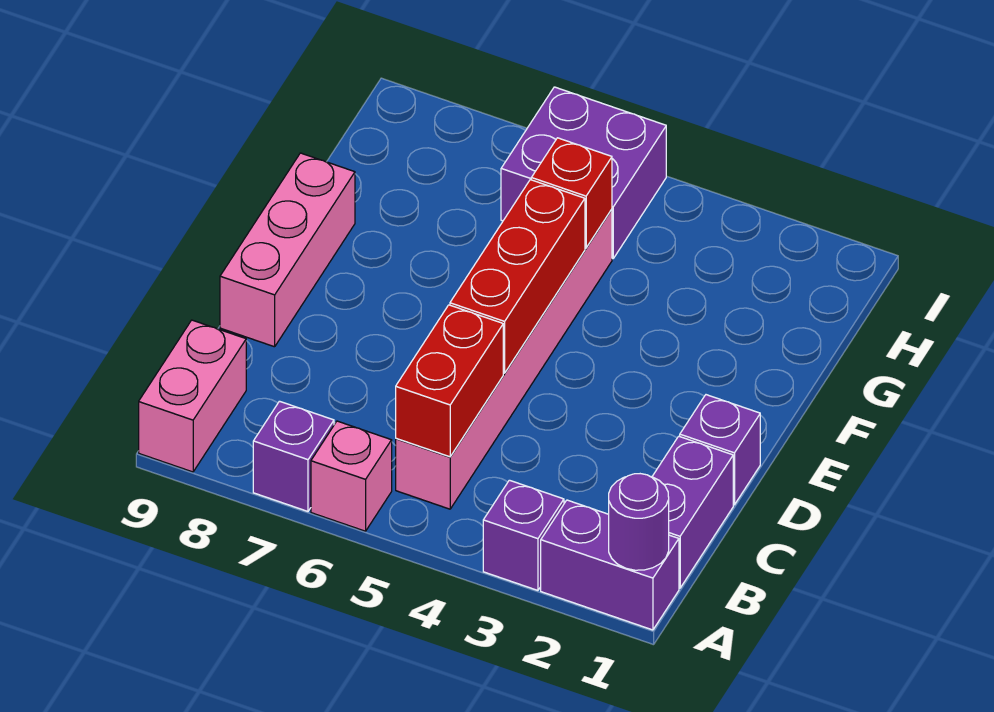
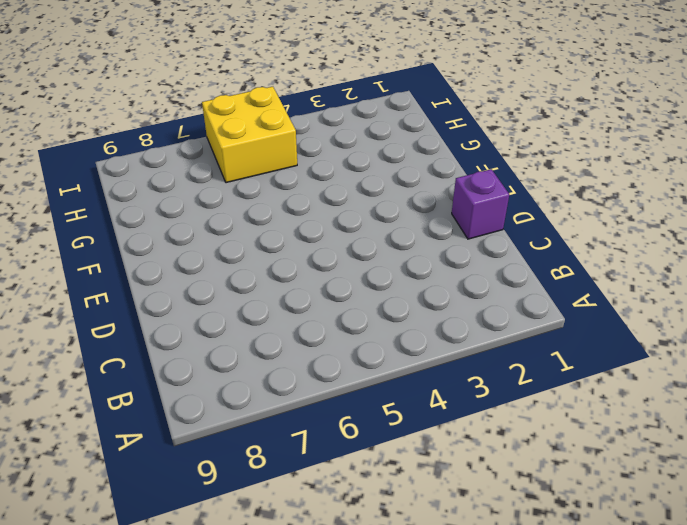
yellow brick H5:I6 level 1 -> purple brick H5:I6 level 1
none -> purple brick A1:A2 level 1
none -> purple brick A3 level 1
none -> pink brick A6 level 1

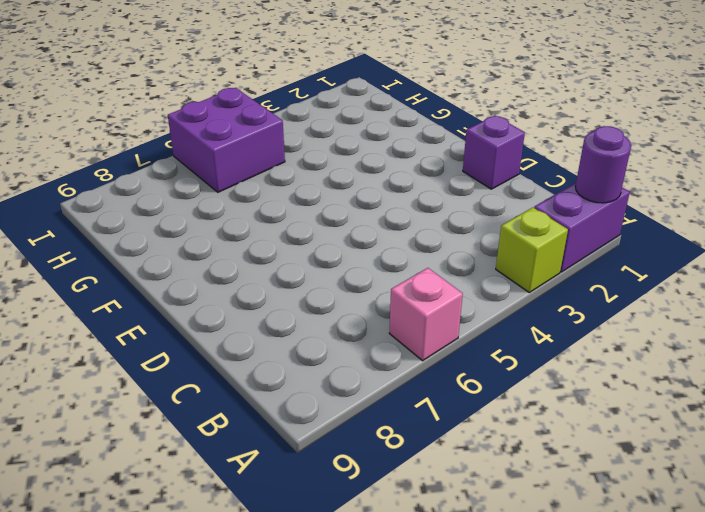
lime brick A3 level 1 -> purple brick A3 level 1
none -> purple brick A7 level 1
none -> pink brick A9:B9 level 1
none -> purple brick B1:C1 level 1

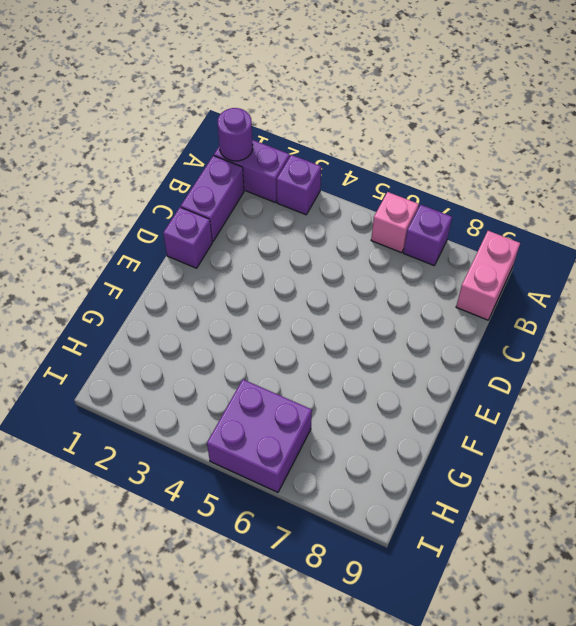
none -> pink brick B5:G5 level 1
none -> pink brick D9:F9 level 1
none -> red brick B5:C5 level 2

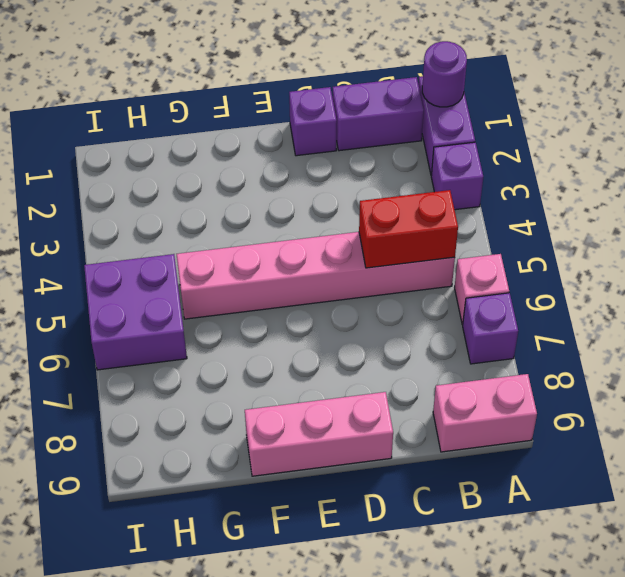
none -> red brick D5:F5 level 2
none -> red brick G5 level 2

